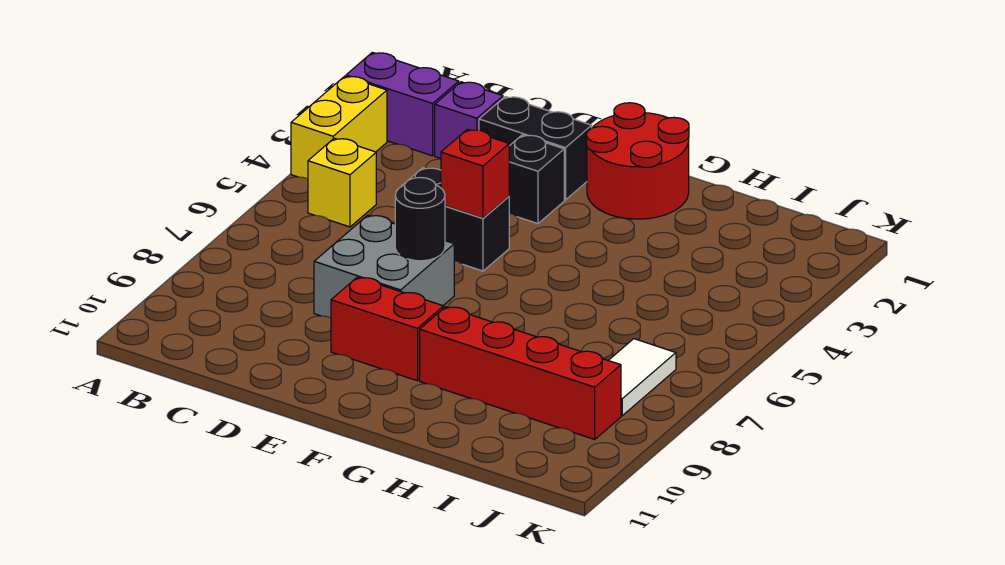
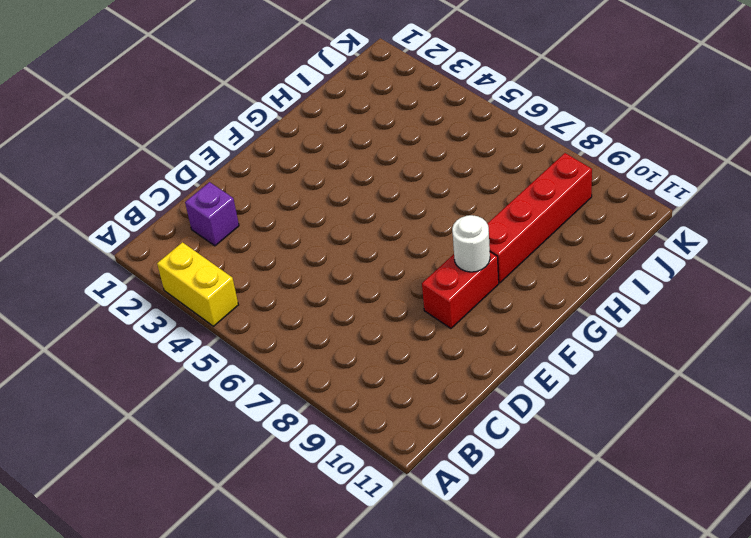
white round brick F9 level 2 -> none
none -> purple brick A2:B2 level 1
none -> yellow brick B5 level 1
none -> black brick D2:E2 level 1

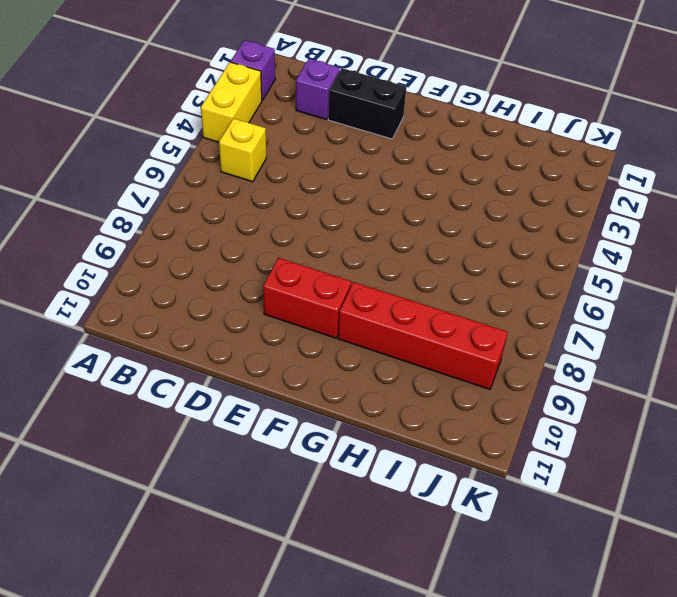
purple brick A2 level 1 -> purple brick A2:B2 level 1
none -> black brick D5:E5 level 1
none -> grey brick D7:E8 level 1
none -> black brick E3 level 1

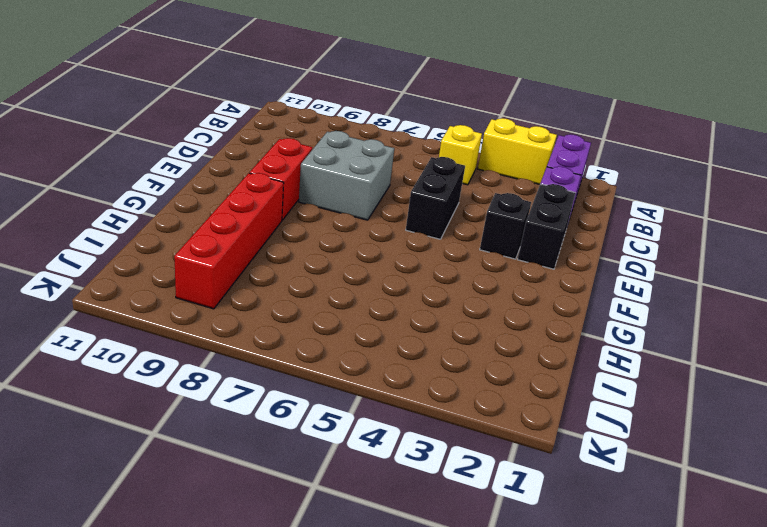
none -> red round brick F1:G2 level 1
none -> white tile J7:J8 level 1
none -> red brick E5 level 2

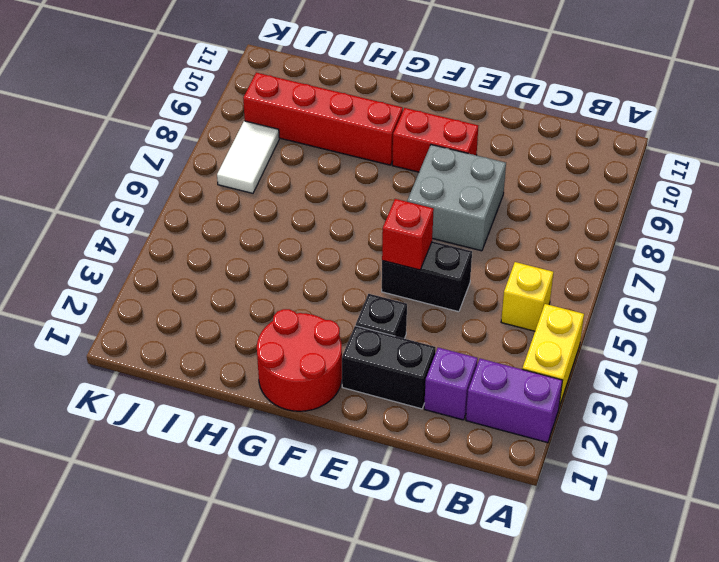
none -> black round brick E7 level 2

